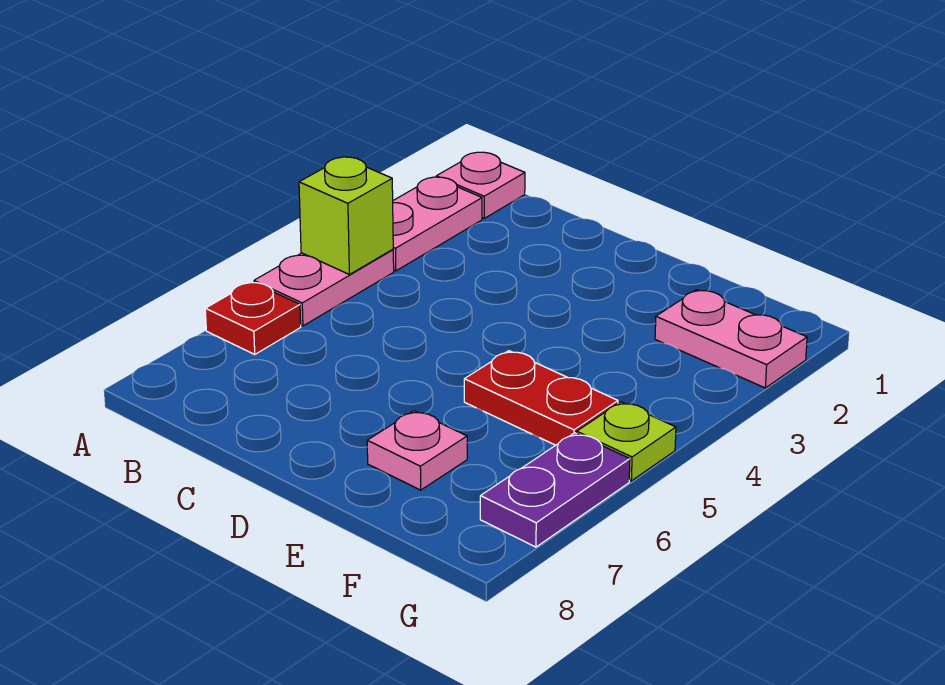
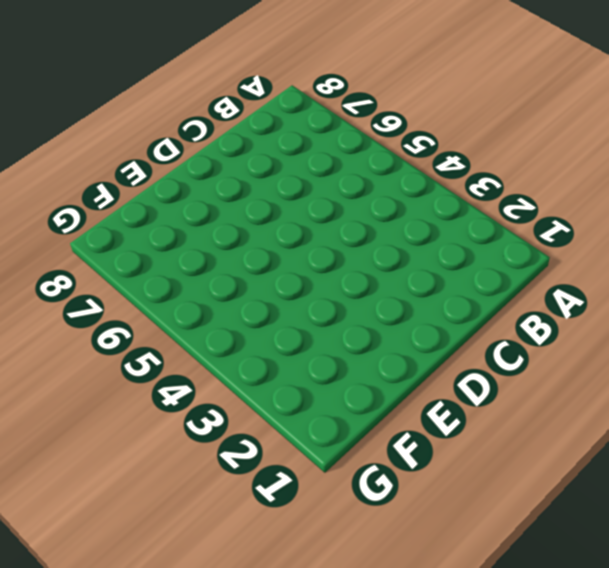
none -> pink plate A1 level 1
none -> pink plate A2:A3 level 1

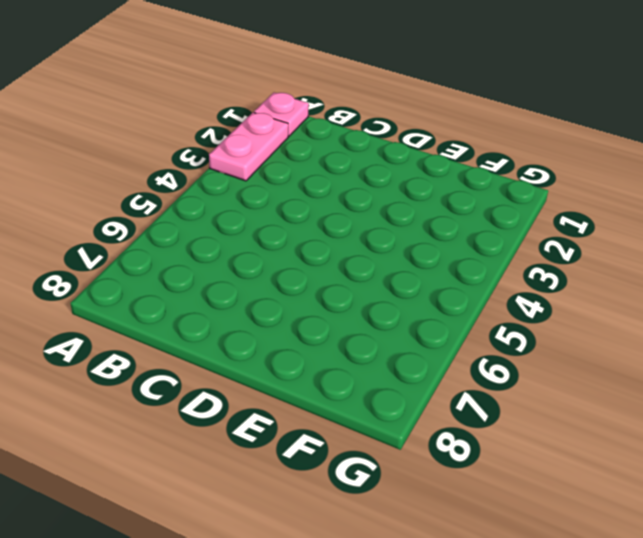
none -> pink plate A4:A5 level 1
none -> red plate A6 level 1

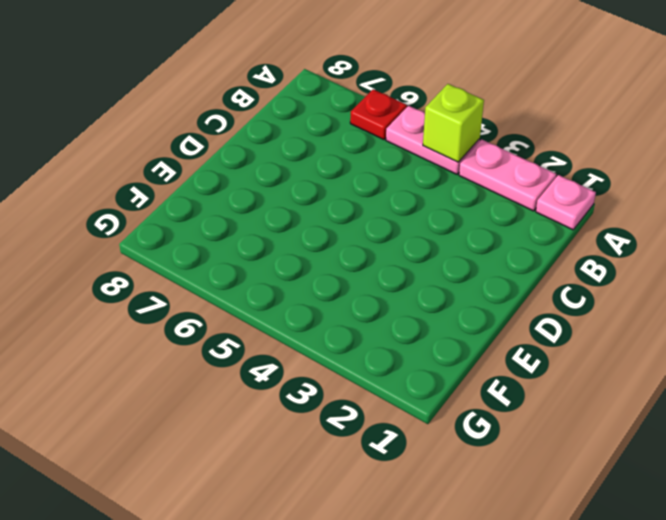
none -> red plate E5:F5 level 1
none -> pink plate E7 level 1

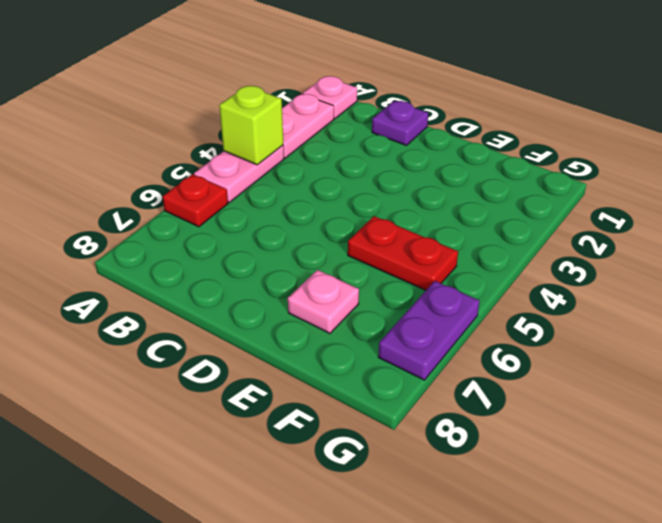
purple plate C1 level 1 -> none
none -> pink plate F2:G2 level 1
none -> lime plate G5 level 1

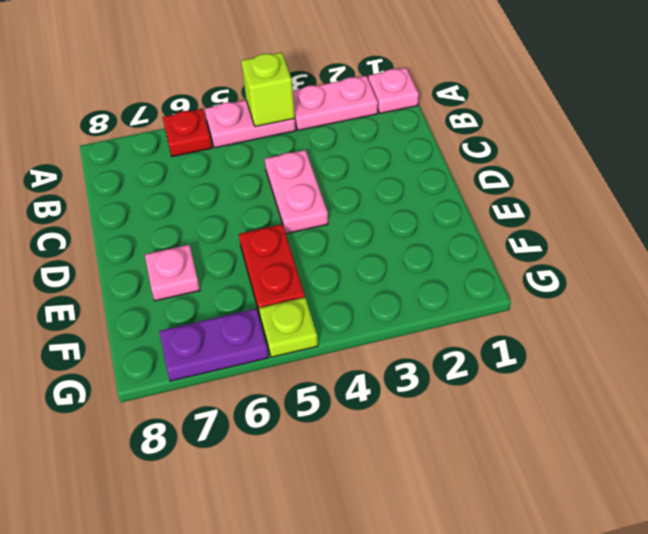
pink plate C4:D4 level 1 -> pink plate F2:G2 level 1

